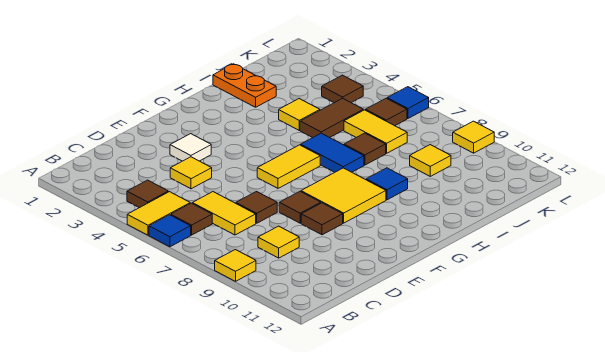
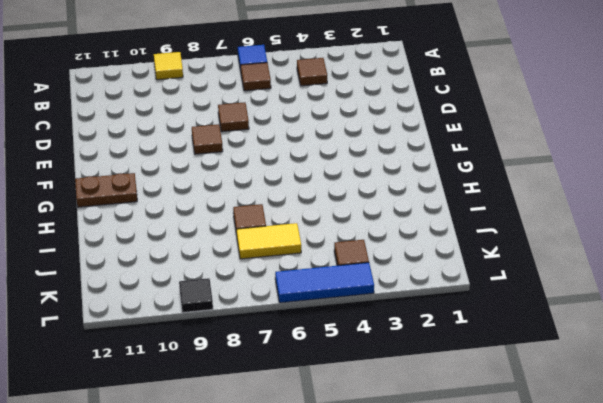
brown plate G11:G12 level 1 -> none
blue tile L4:L6 level 1 -> blue tile L6 level 1
black tile L9 level 1 -> yellow tile L9 level 1
none -> yellow tile A5:B5 level 1
none -> yellow tile C6:C7 level 1
none -> yellow tile C9 level 1

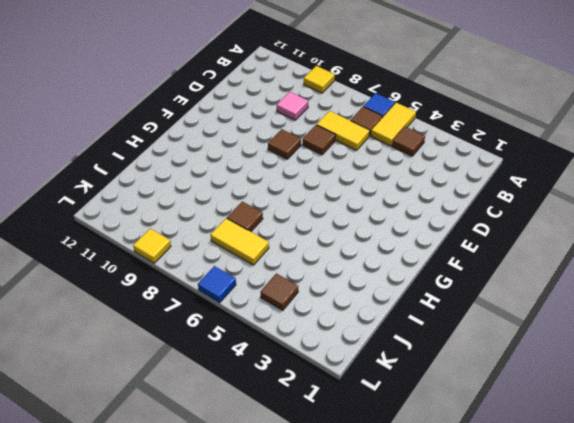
pink tile C9 level 1 -> yellow tile C9 level 1
none -> yellow tile D4 level 1
none -> white tile E3 level 1
none -> brown tile E9 level 1

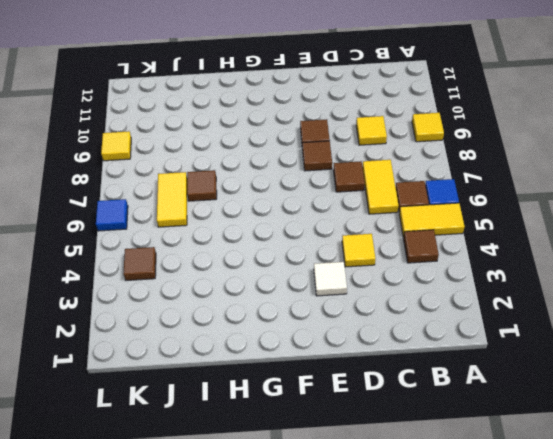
none -> yellow tile F6:G6 level 1
none -> yellow tile F8:G9 level 1
none -> blue tile H6:H7 level 1

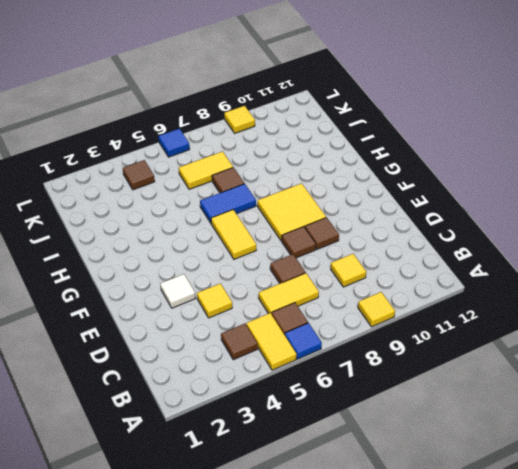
none -> blue tile H9 level 1
none -> orange plate I1:I2 level 1
none -> yellow tile I4 level 1

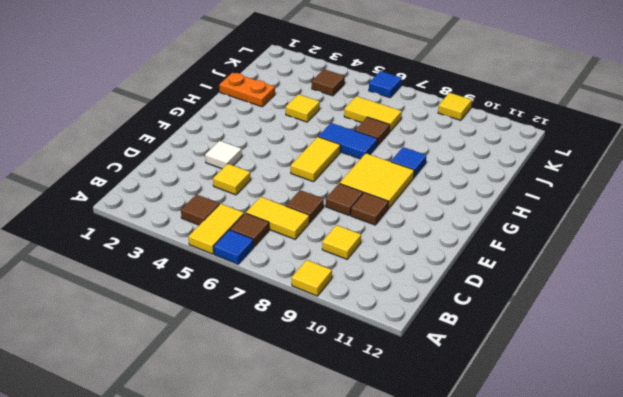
none -> brown tile I5:J5 level 1
none -> yellow tile J9 level 1
none -> brown tile K6 level 1

